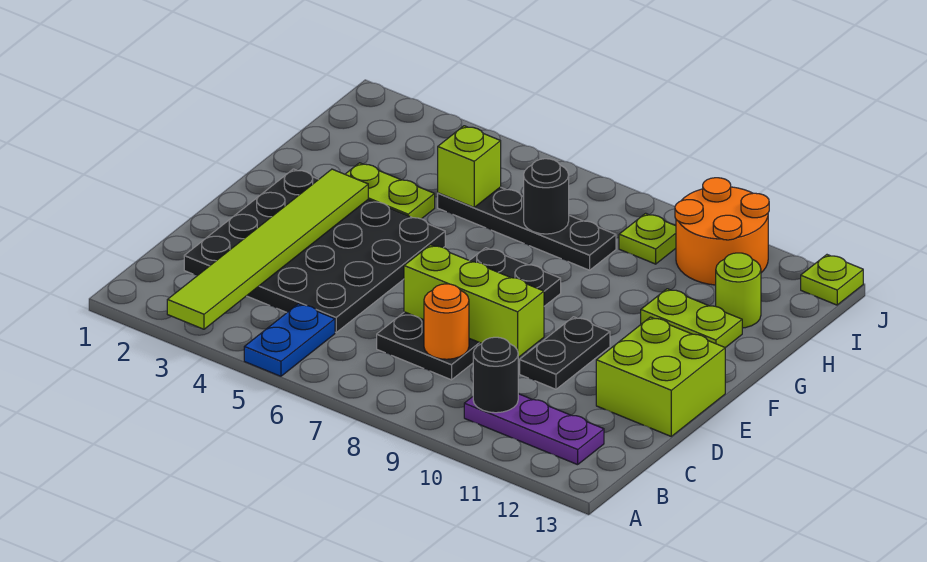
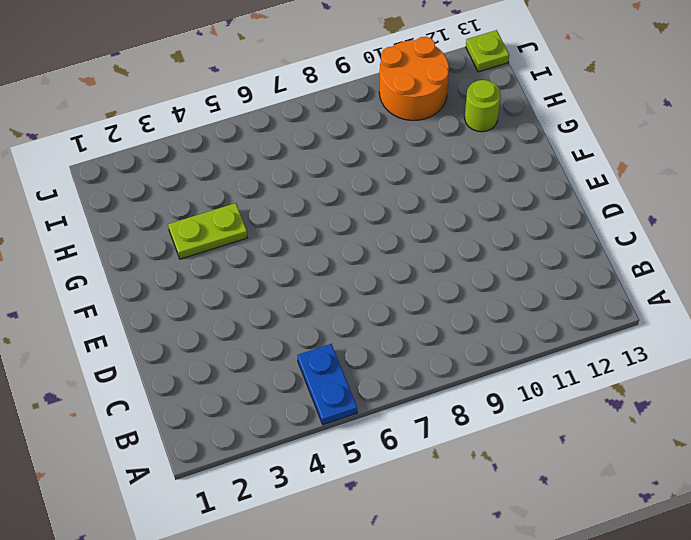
none -> purple plate B10:B12 level 1
none -> black plate C2:F5 level 1
none -> black plate C7:F8 level 1

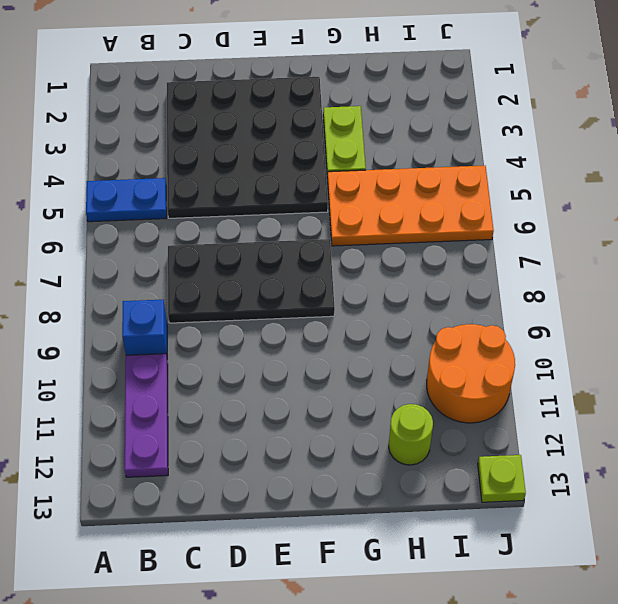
blue brick B9 level 1 -> none
orange plate G5:J6 level 1 -> black plate H5:H8 level 1
none -> black plate D10:E10 level 1
none -> lime brick D12:E13 level 1
none -> lime plate G11:G12 level 1

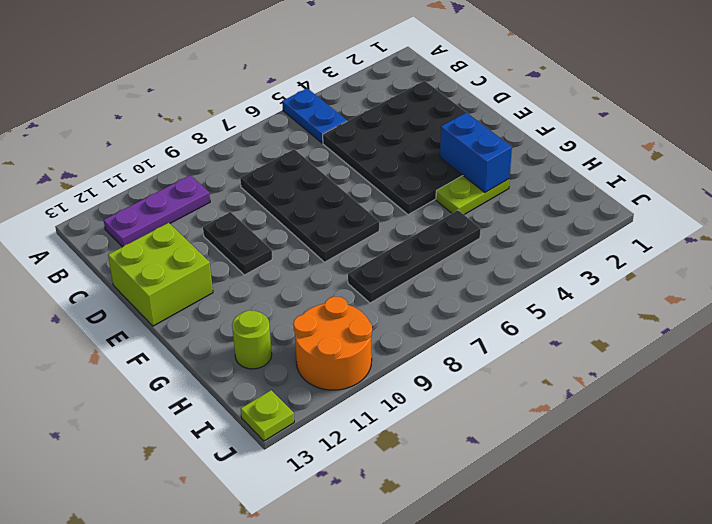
blue brick F3:G3 level 2 -> lime tile A3:F3 level 2
none -> lime plate G11:G12 level 1
none -> lime plate I9 level 1
none -> black round brick B10 level 2

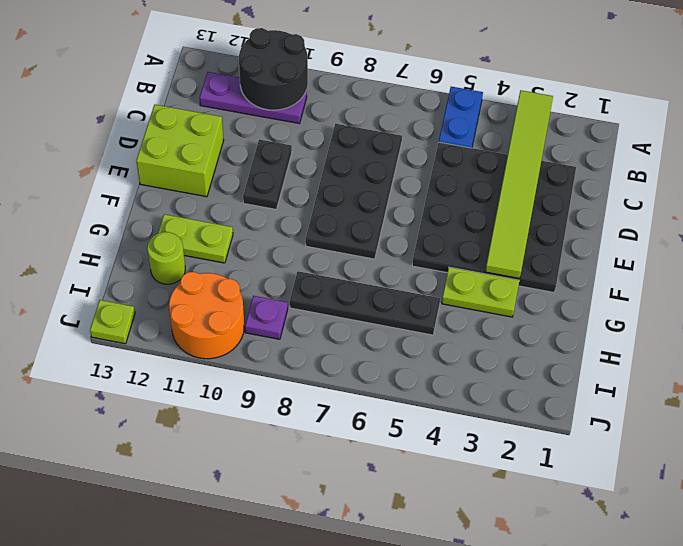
black round brick A10:B11 level 2 -> black round brick B10 level 2
purple plate I9 level 1 -> lime plate I9 level 1
none -> orange round brick C8 level 2
none -> lime brick D7:D9 level 2
none -> lime brick H5 level 2

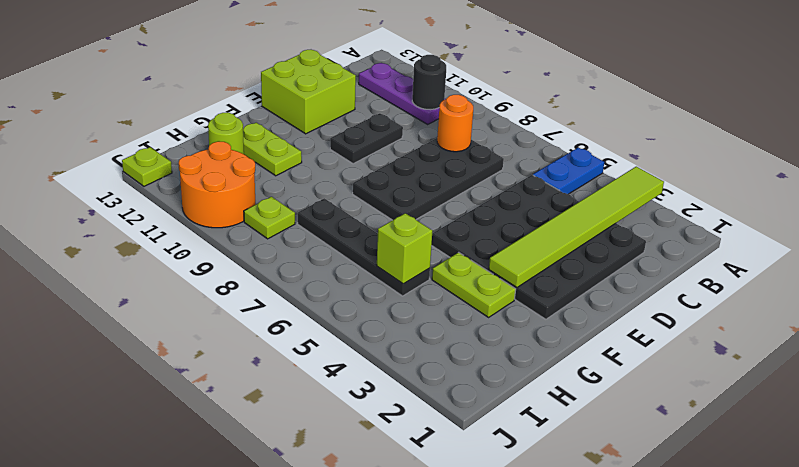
none -> lime brick D7:D9 level 2
none -> black round brick H7 level 2

